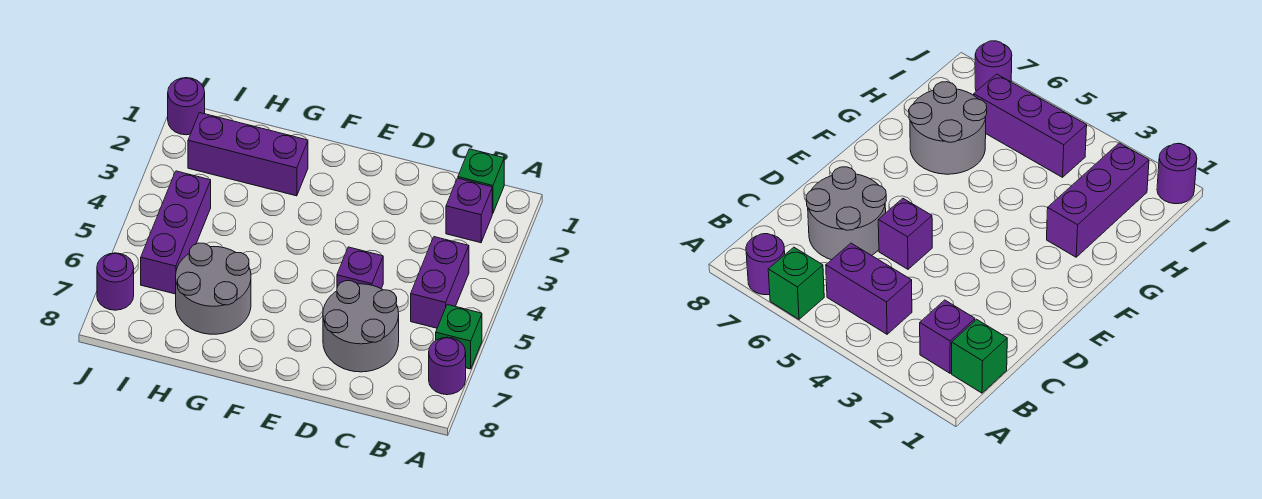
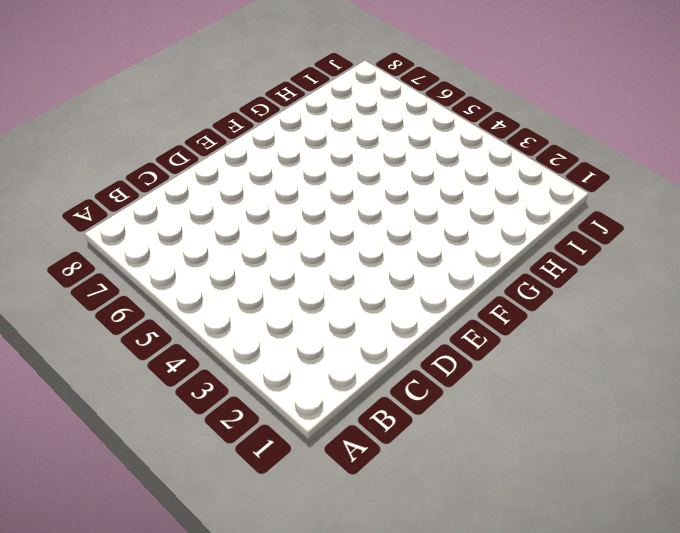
none -> green brick A6 level 1
none -> purple round brick A7 level 1
none -> green brick B1 level 1

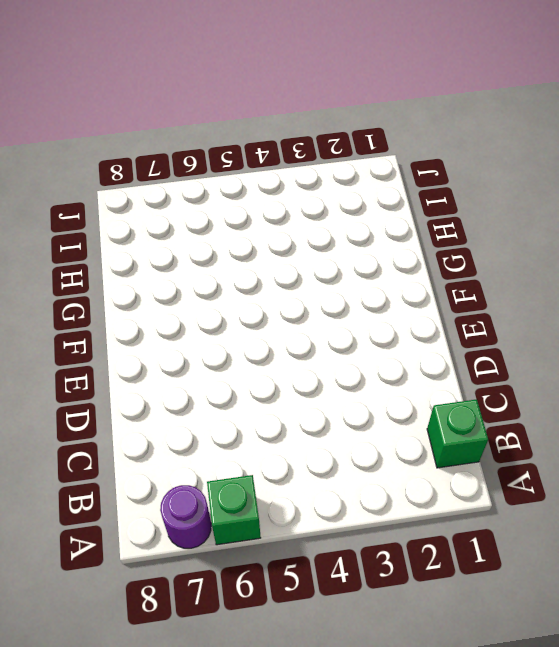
none -> purple brick B2 level 1
none -> purple brick B4:B5 level 1
none -> grey round brick C6:D7 level 1

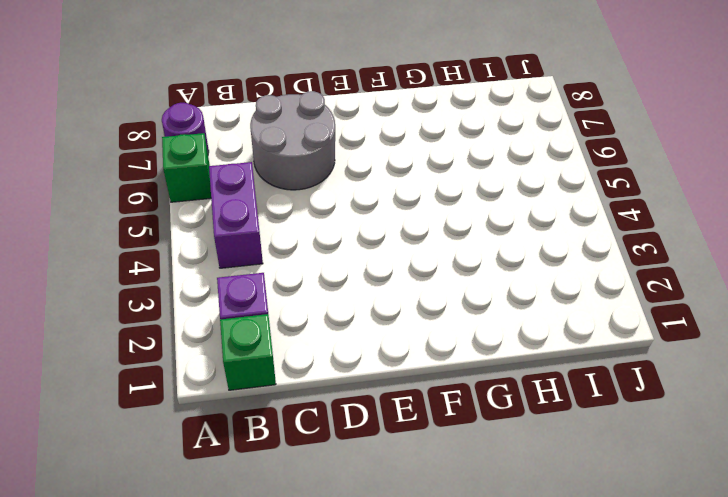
none -> purple brick D5 level 1
none -> purple brick G2:I2 level 1
none -> grey round brick G6:H7 level 1

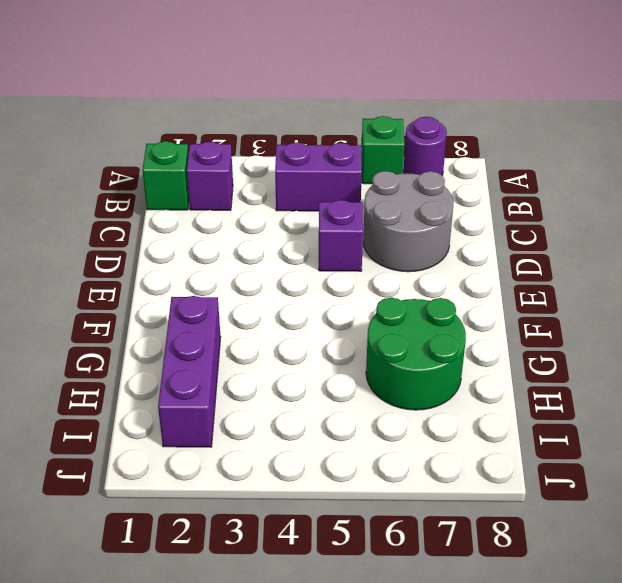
green round brick G6:H7 level 1 -> grey round brick G6:H7 level 1
none -> purple brick I4:I6 level 1
none -> purple round brick J1 level 1
none -> purple round brick J7 level 1

